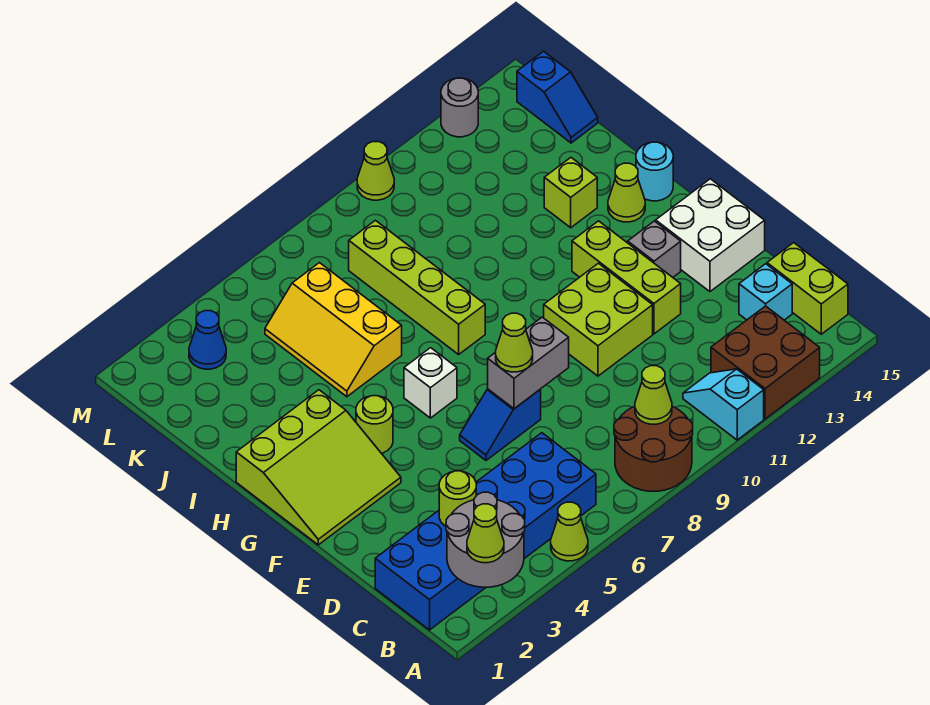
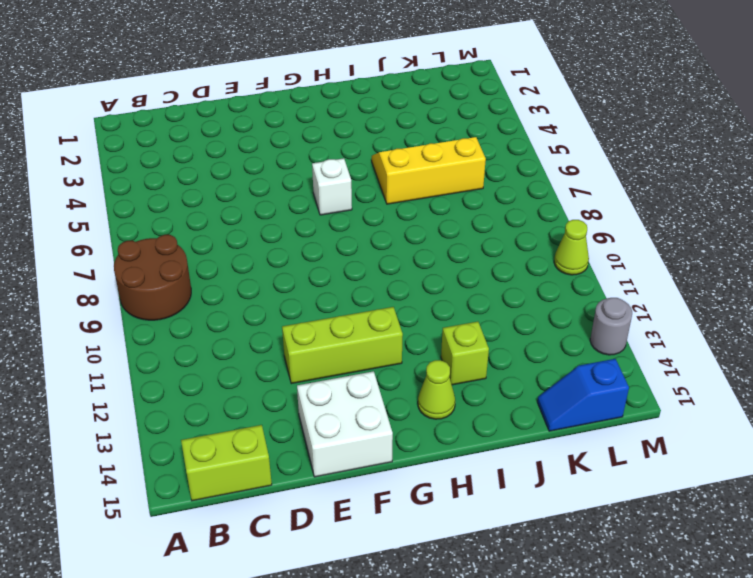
none -> lime cone A5 level 1
none -> cyan slope A11:B11 level 1 top A
none -> brown brick A12:B13 level 1
none -> blue brick B1:C6 level 1

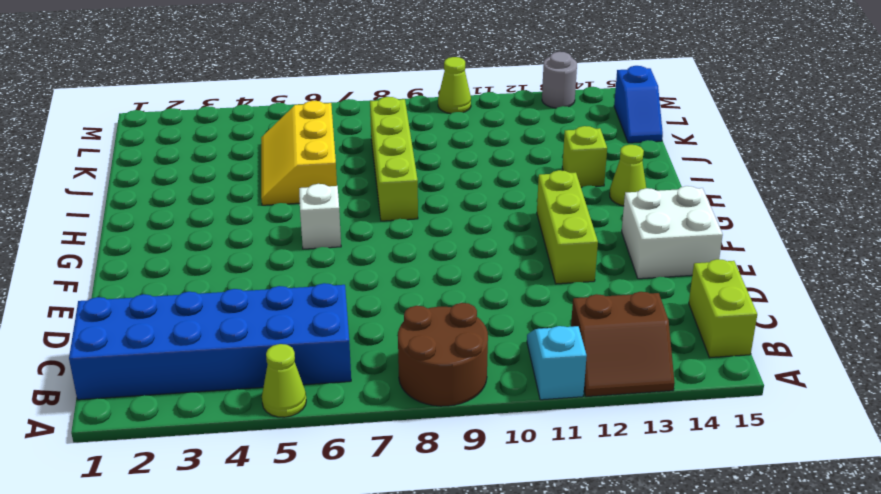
brown slope A12:B13 level 1 top B -> brown brick A12:B13 level 1
none -> cyan brick C14 level 1
none -> blue slope E6:E7 level 1 top 7
none -> lime brick E10:F11 level 1
none -> lime slope F1:H3 level 1 top H

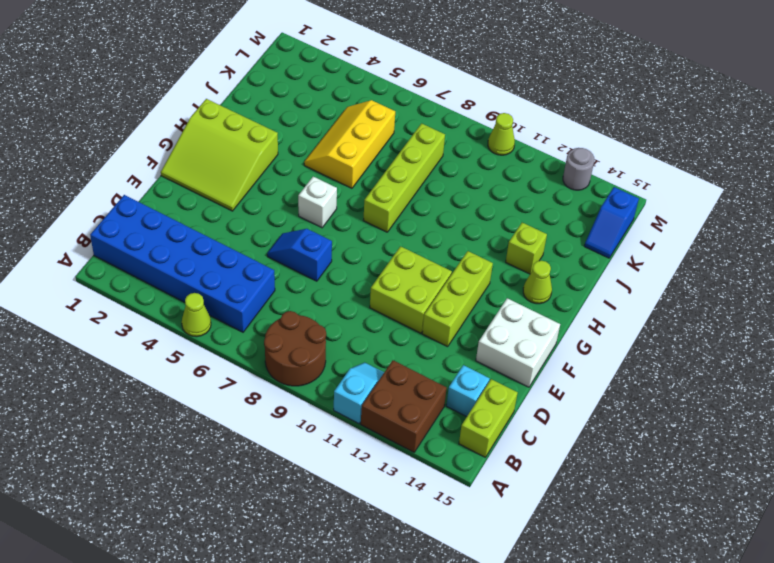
none -> grey brick F13 level 1
none -> lime round brick G4 level 1
none -> cyan round brick H15 level 1
none -> blue cone L3 level 1

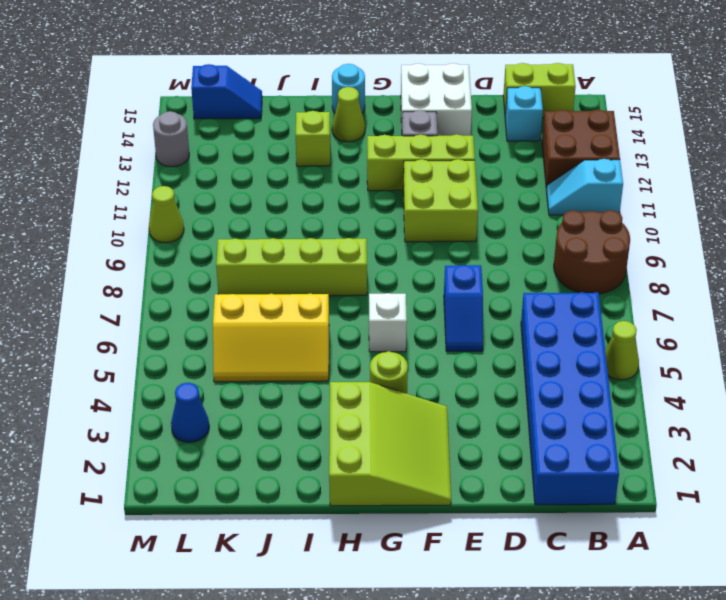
none -> grey round brick A2:B3 level 2
none -> lime cone B9 level 2
none -> lime round brick C3 level 2
none -> grey brick E7:E8 level 2

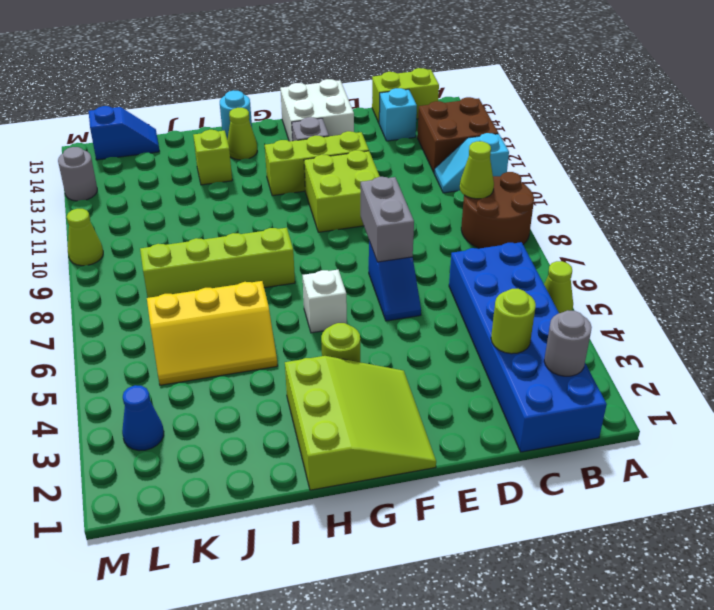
grey round brick B2 level 2 -> grey round brick A2:B3 level 2
none -> lime cone A2 level 3
none -> lime cone E7 level 3

